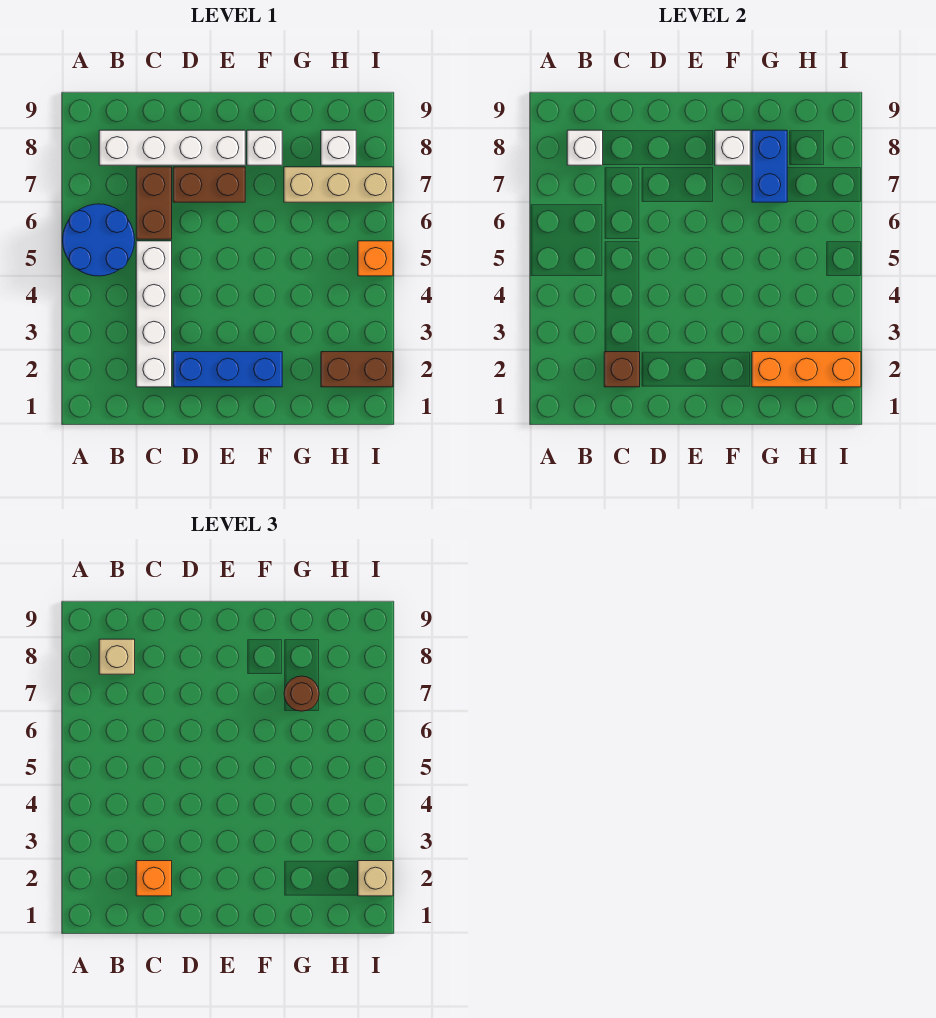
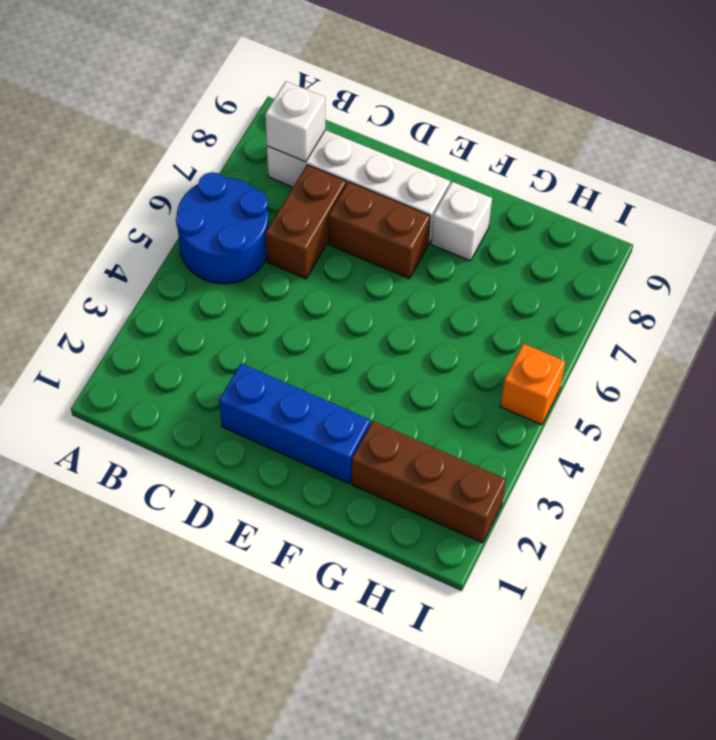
brown brick G2:I2 level 1 -> brown brick H2:I2 level 1
none -> white brick C2:C5 level 1
none -> tan brick G7:I7 level 1
none -> white brick H8 level 1

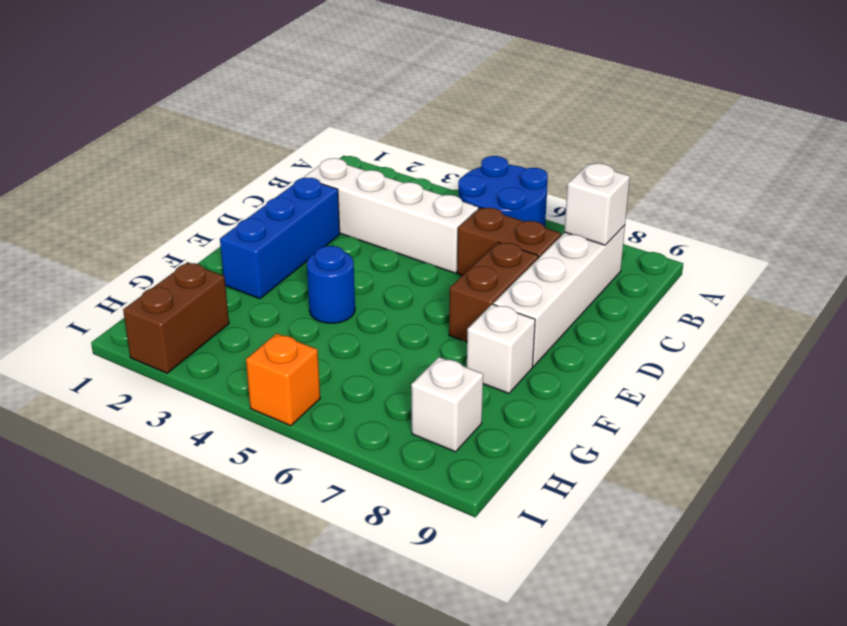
blue round brick F4 level 1 -> none
none -> tan brick G7:I7 level 1
none -> brown brick C2 level 2
none -> white brick F8 level 2

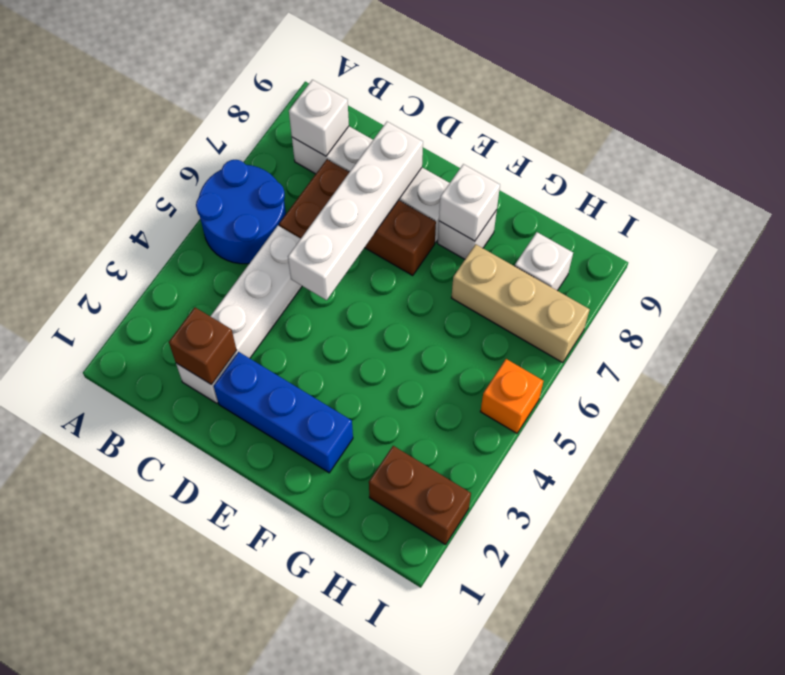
white brick D5:D8 level 2 -> none
none -> orange brick G2:I2 level 2
none -> blue brick G7:G8 level 2
none -> tan brick B8 level 3

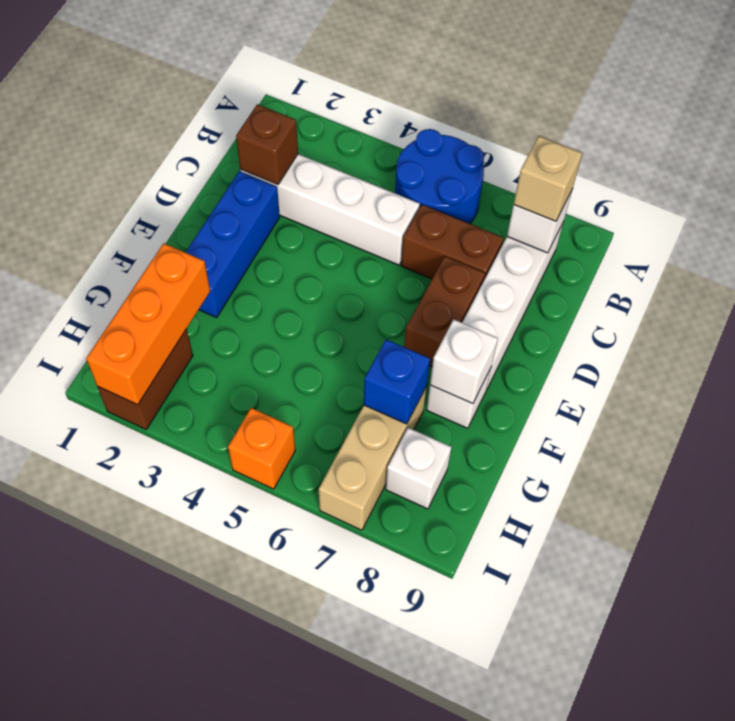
blue brick G7 level 2 -> blue brick G7:G8 level 2
none -> orange brick C2 level 3
none -> brown round brick G7 level 3
none -> tan brick I2 level 3

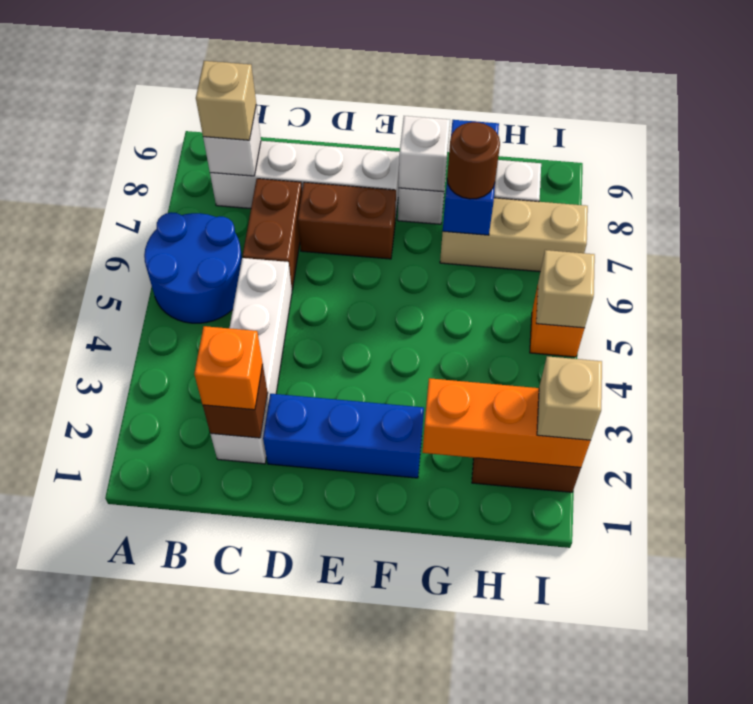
tan brick I5 level 2 -> none

